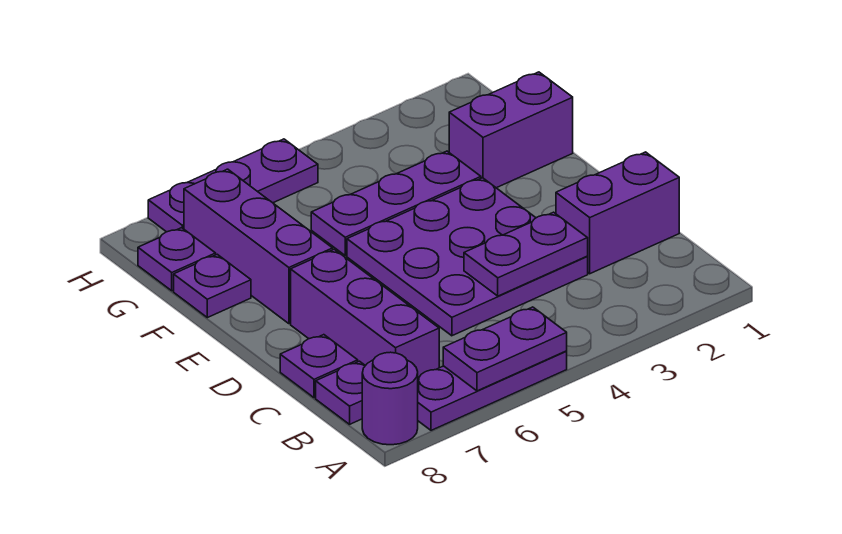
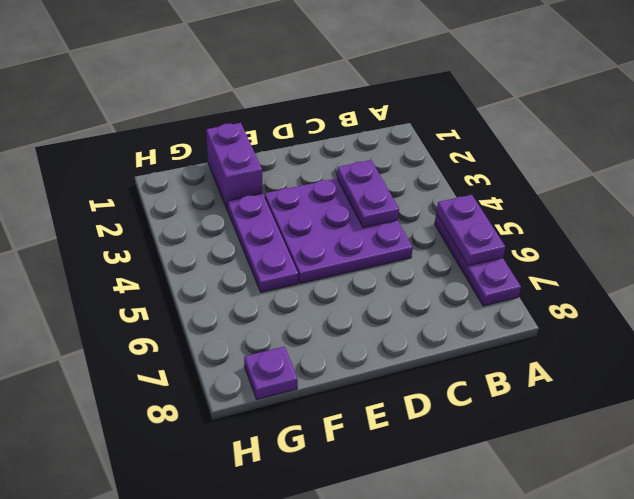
none -> purple round brick A8 level 1
none -> purple brick B7:D7 level 1
none -> purple plate B8 level 1

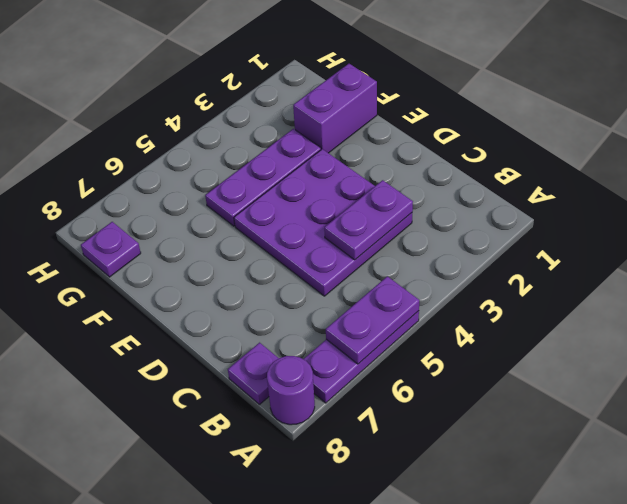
none -> purple brick B7:D7 level 1
none -> purple brick C1:C2 level 1
none -> purple plate C8 level 1

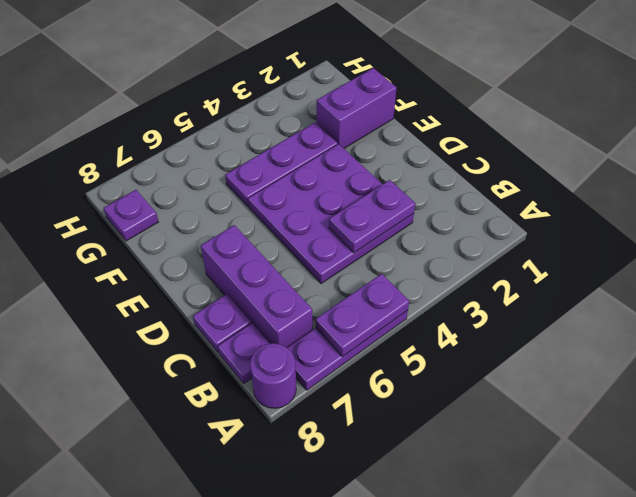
none -> purple brick C1:C2 level 1
none -> purple brick E7:G7 level 1
none -> purple plate F8 level 1

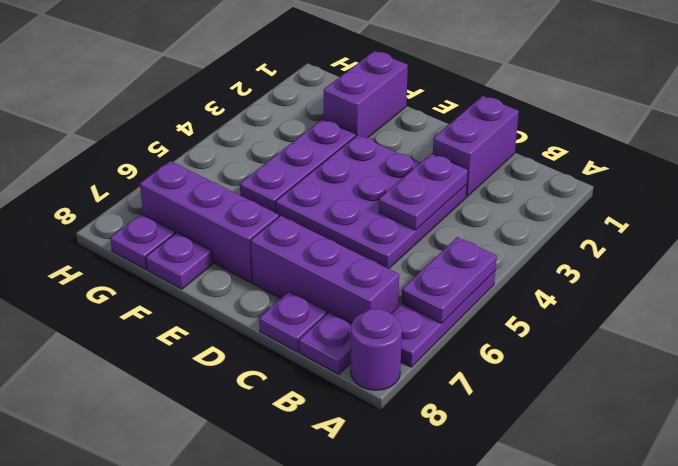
none -> purple plate H5:H7 level 1

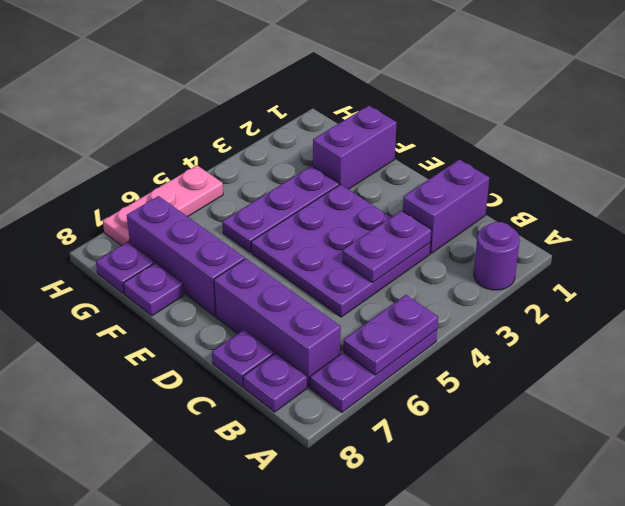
purple round brick A2 level 1 -> purple round brick A8 level 1
pink plate H5:H7 level 1 -> purple plate H5:H7 level 1

